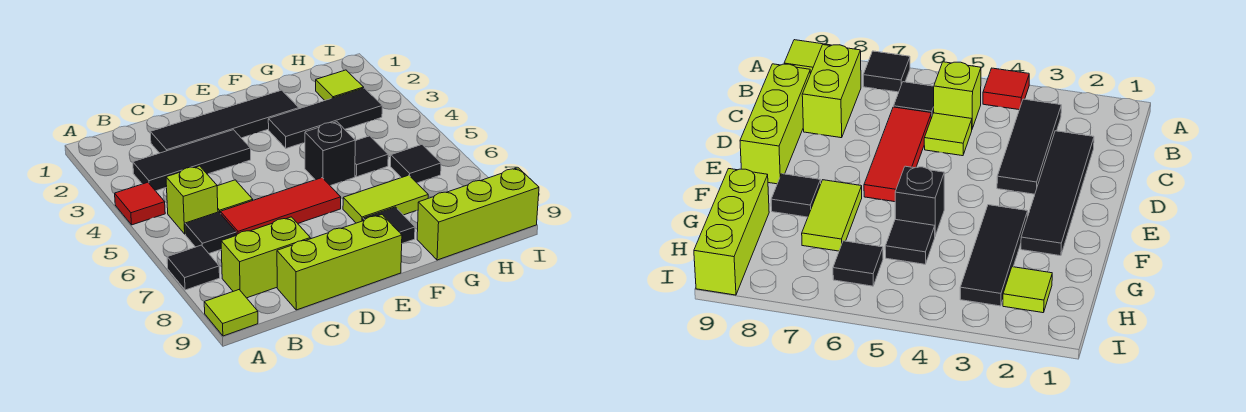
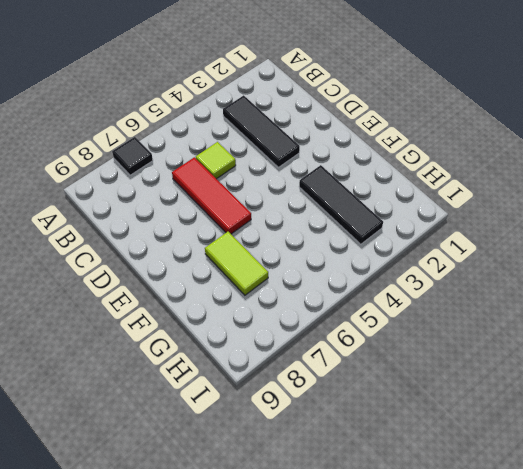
none -> red tile A4 level 1
none -> lime tile A9 level 1
none -> lime brick B5 level 1

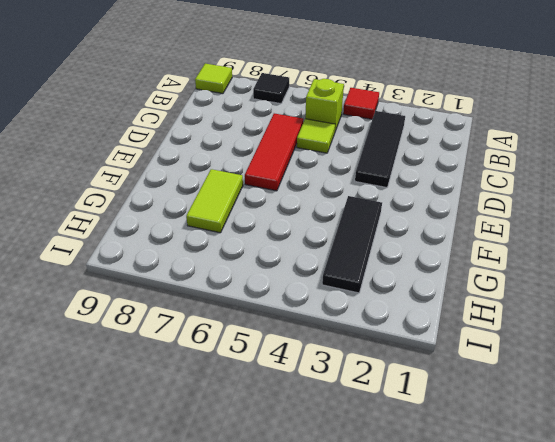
none -> black tile B6 level 1
none -> lime brick B8:C8 level 1
none -> black tile C2:F2 level 1

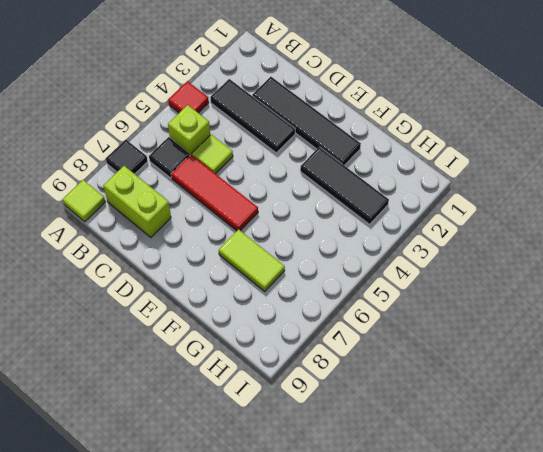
none -> lime brick C9:E9 level 1
none -> black brick F5 level 1
none -> black tile F8 level 1

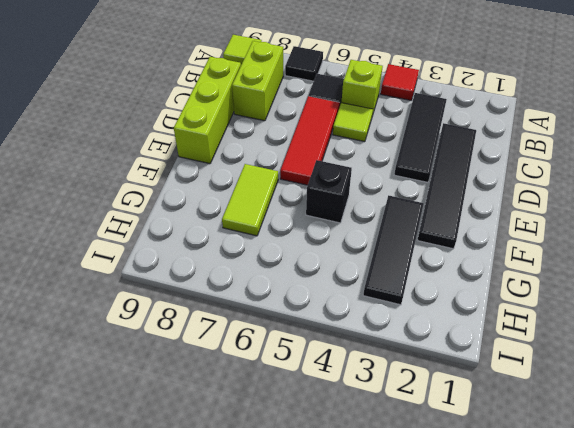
none -> black tile F8 level 1
none -> black tile G5 level 1
none -> lime brick G9:I9 level 1

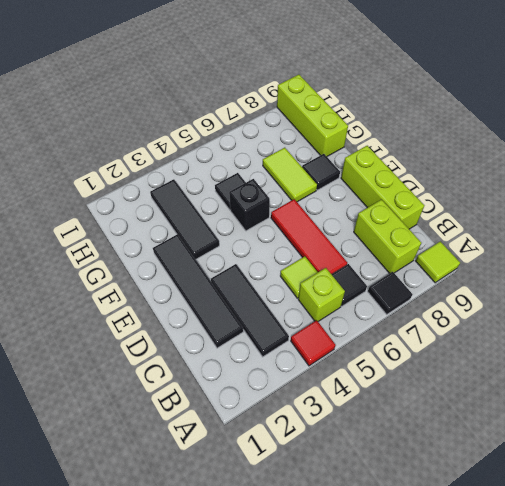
none -> lime tile H2 level 1
none -> black tile H6 level 1

